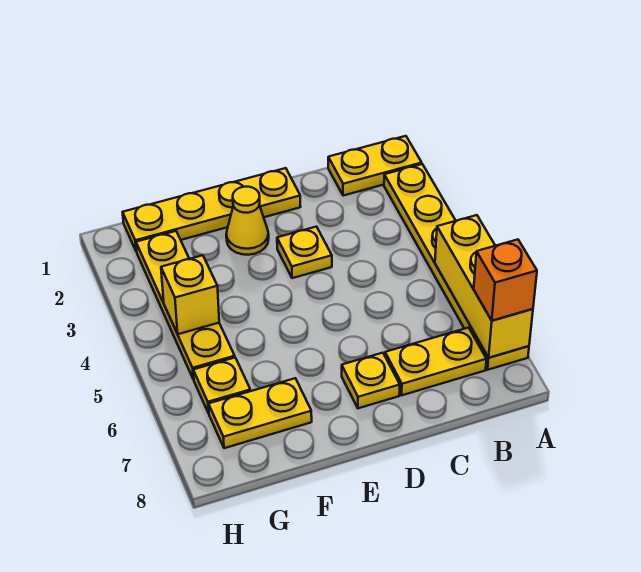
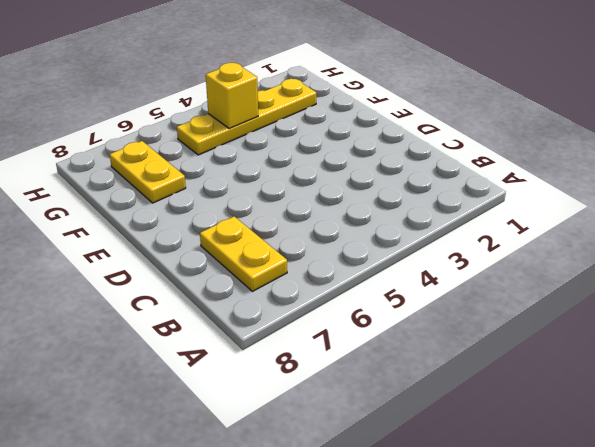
none -> yellow plate A1:B1 level 1
none -> yellow plate A2:A7 level 1
none -> yellow plate D1:G1 level 1

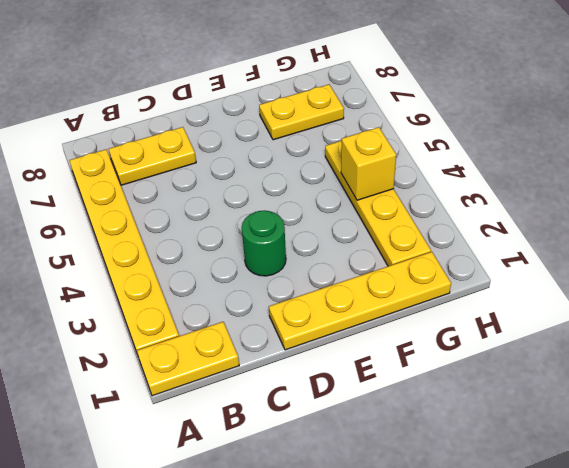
green round brick D3 level 1 -> yellow plate D3 level 1
none -> yellow plate D7 level 1
none -> yellow cone E2 level 1
none -> yellow plate G6 level 1

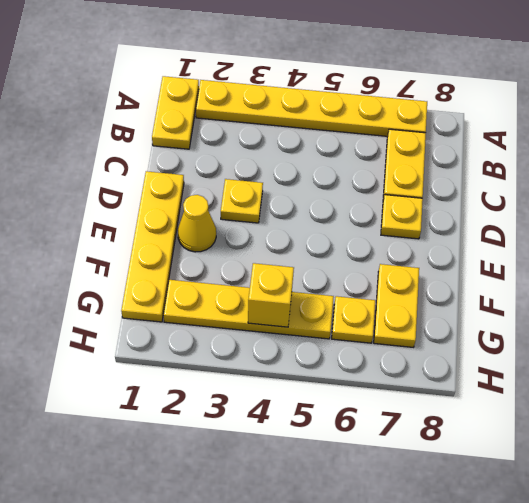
none -> yellow brick A5:A7 level 2
none -> orange brick A7 level 3

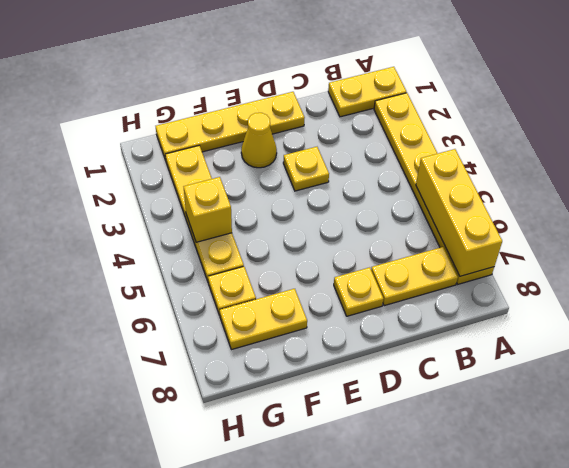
none -> orange brick A7 level 3

